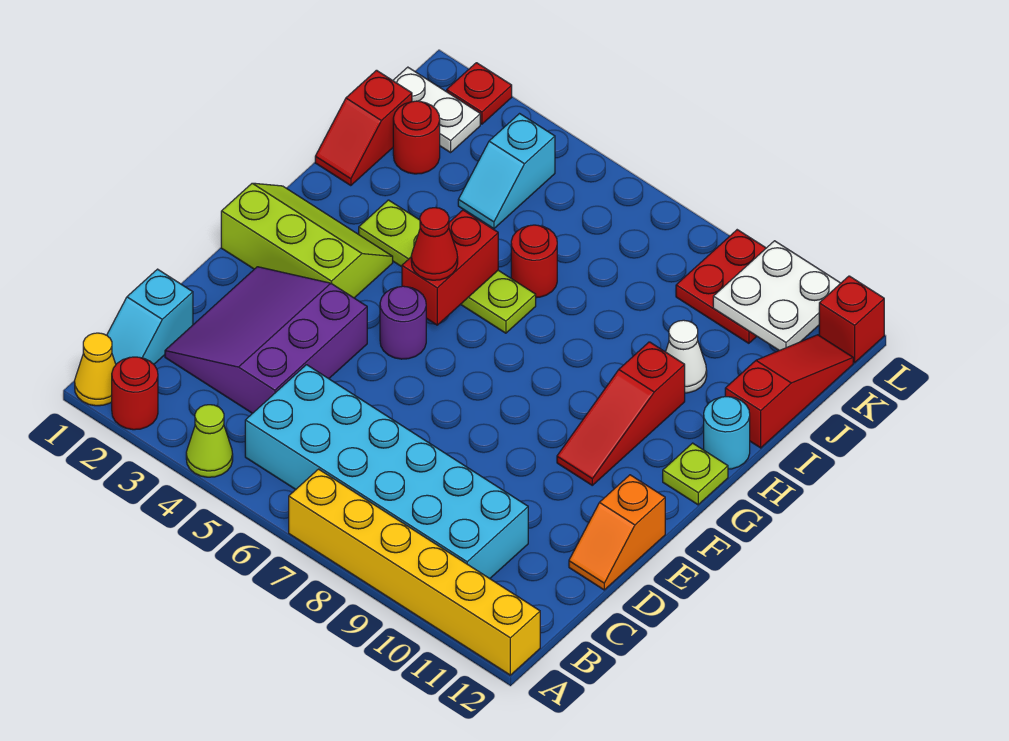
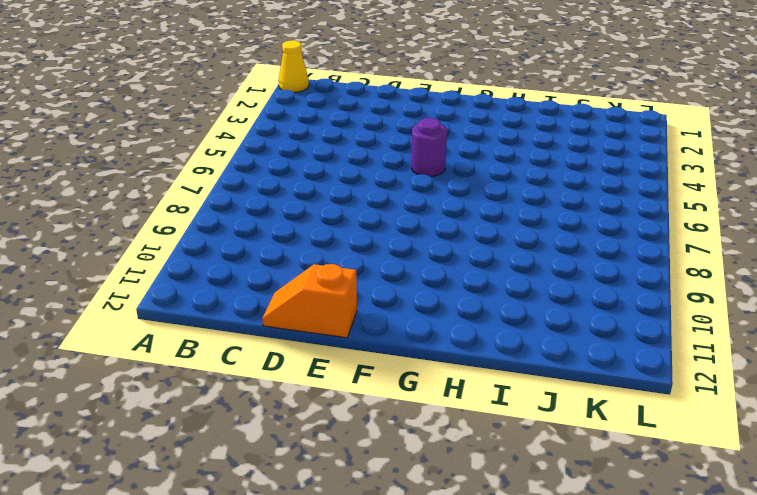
none -> red round brick A2 level 1
none -> lime cone A4 level 1
none -> yellow brick A7:A12 level 1

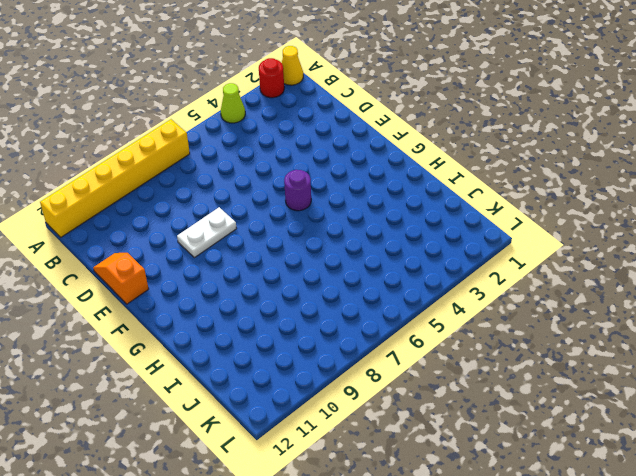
white plate E8:E9 level 1 -> white plate K1:K2 level 1
none -> cyan slope B1:C1 level 1 top C
none -> cyan brick B5:C10 level 1
none -> purple slope C2:E4 level 1 top 4

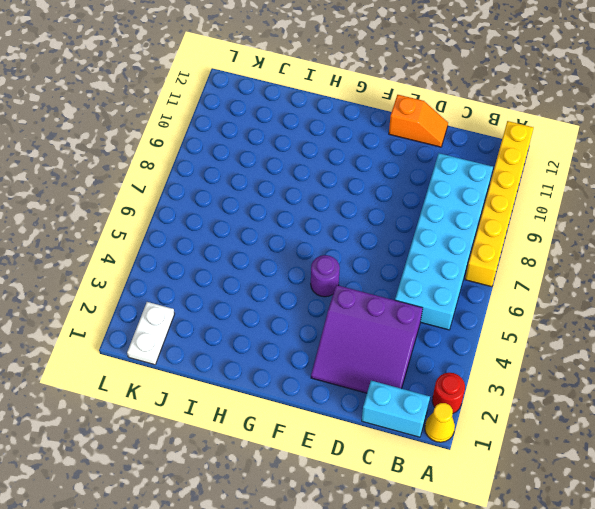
cyan brick B1:C1 level 1 -> cyan slope B1:C1 level 1 top C
none -> lime cone A4 level 1
none -> lime slope F1:G3 level 1 top F
none -> red slope F10:H10 level 1 top H

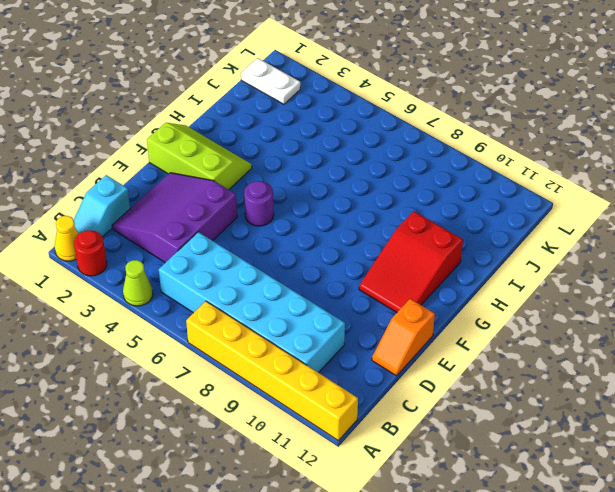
red slope F10:H11 level 1 top H -> red slope F10:H10 level 1 top H
none -> lime plate G12 level 1
none -> lime plate H3:H6 level 1
none -> cyan round brick H12 level 1

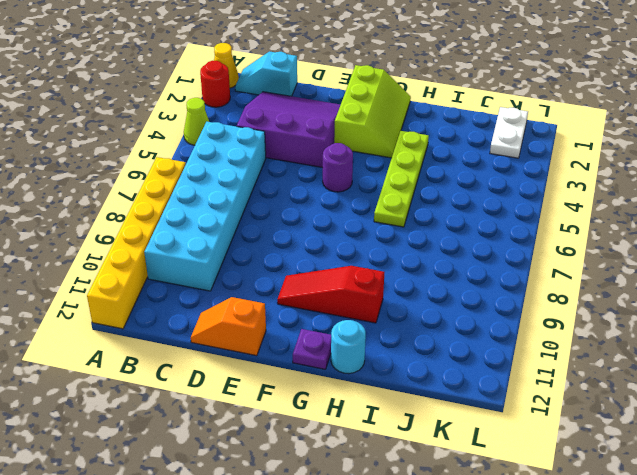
purple plate G12 level 1 -> lime plate G12 level 1
none -> red slope I1:J1 level 1 top J
none -> red round brick I6 level 1
none -> white cone I10 level 1

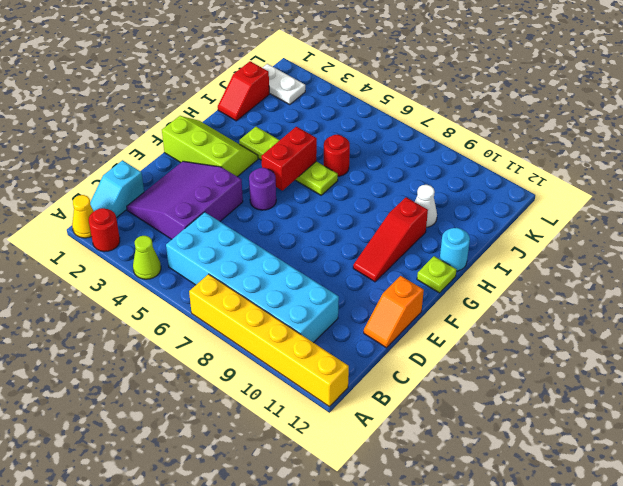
none -> red slope I12:K12 level 1 top I
none -> red round brick J2 level 1
none -> cyan slope J4:K4 level 1 top K

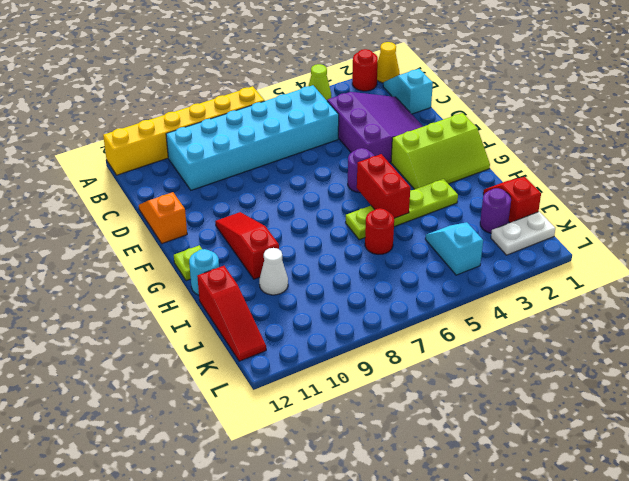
purple round brick J2 level 1 -> red round brick J2 level 1
none -> red plate K9:L10 level 1
none -> red plate L2 level 1
none -> red brick L12 level 1

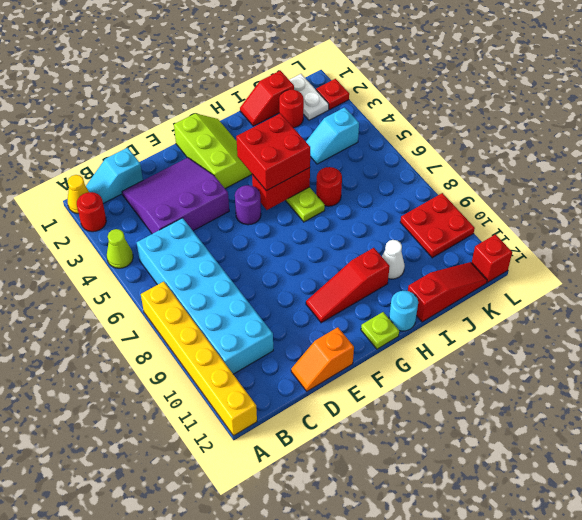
red brick G4:H5 level 3 -> red cone G5 level 3
none -> white plate K10:L11 level 2

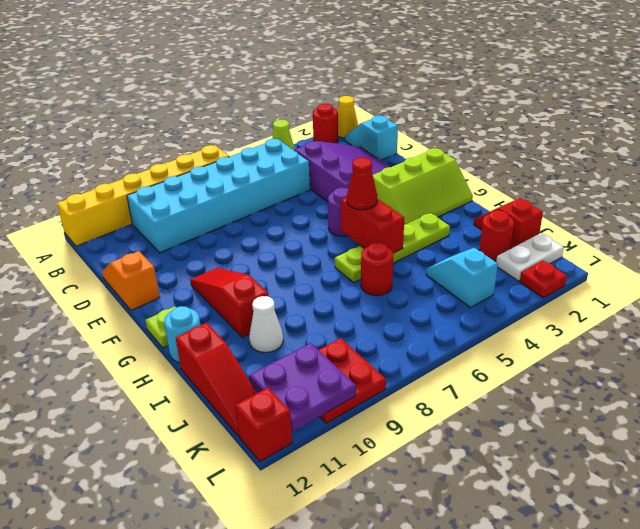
purple plate K10:L11 level 2 -> white plate K10:L11 level 2

